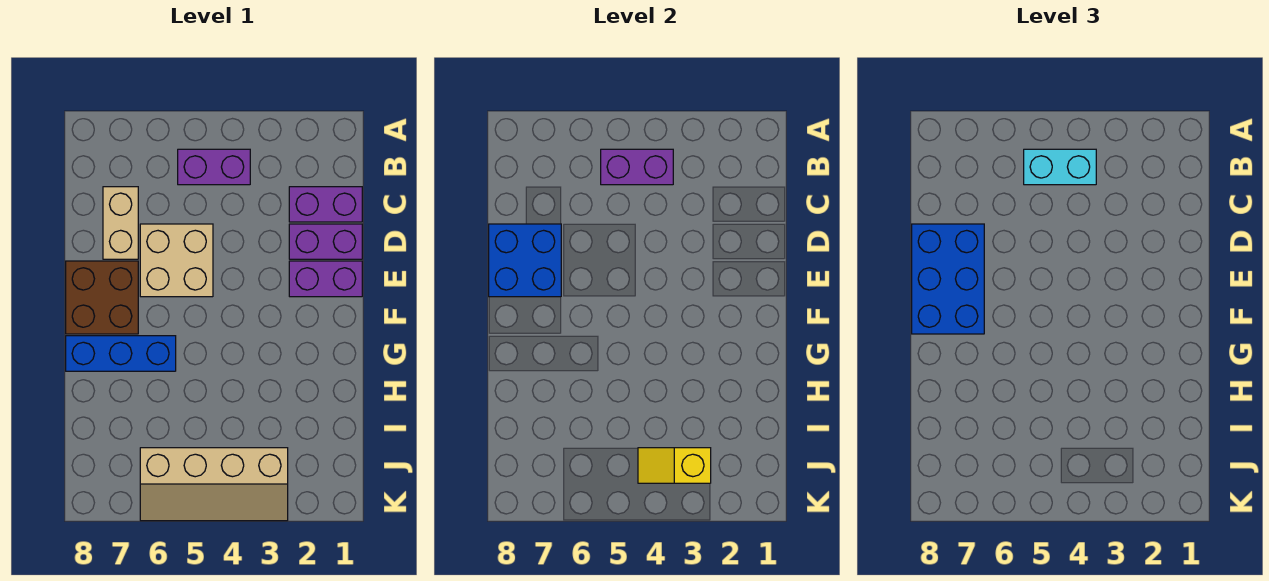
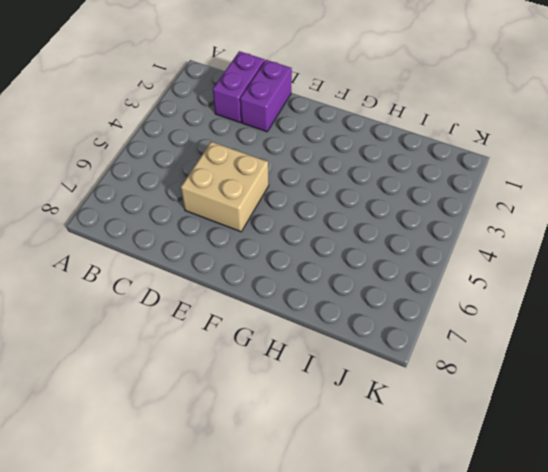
none -> purple brick B4:B5 level 1
none -> tan brick C7:D7 level 1
none -> purple brick E1:E2 level 1

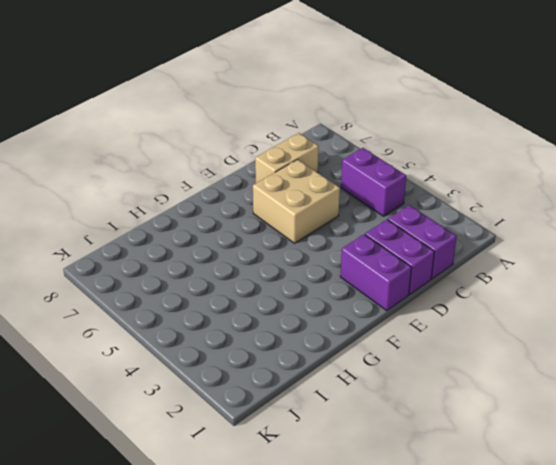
none -> brown brick E7:F8 level 1
none -> blue brick G6:G8 level 1
none -> tan slope J3:K6 level 1 top J

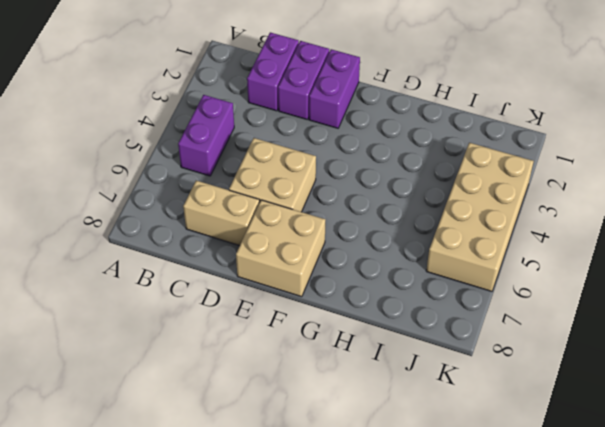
tan brick E7:F8 level 1 -> brown brick E7:F8 level 1
tan brick J3:K6 level 1 -> tan slope J3:K6 level 1 top J
none -> blue brick G6:G8 level 1
none -> purple brick B4:B5 level 2
none -> blue brick D7:E8 level 2

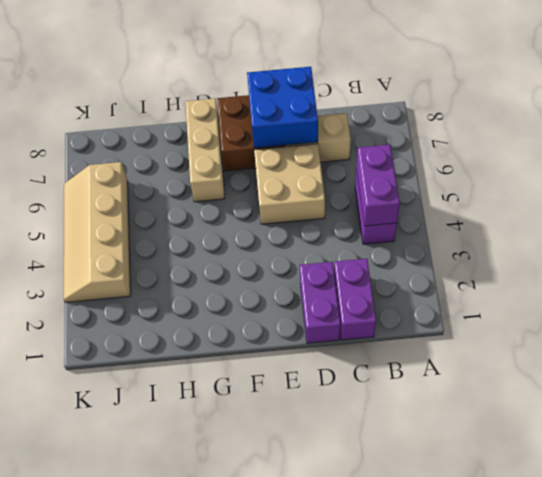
tan brick G6:G8 level 1 -> blue brick G6:G8 level 1
none -> purple brick E1:E2 level 1
none -> yellow slope J3:J4 level 2 top 3
none -> cyan brick B4:B5 level 3

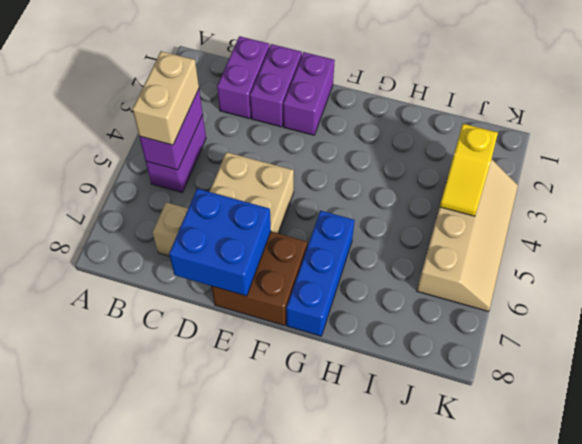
tan brick B4:B5 level 3 -> cyan brick B4:B5 level 3
none -> blue brick D7:F8 level 3

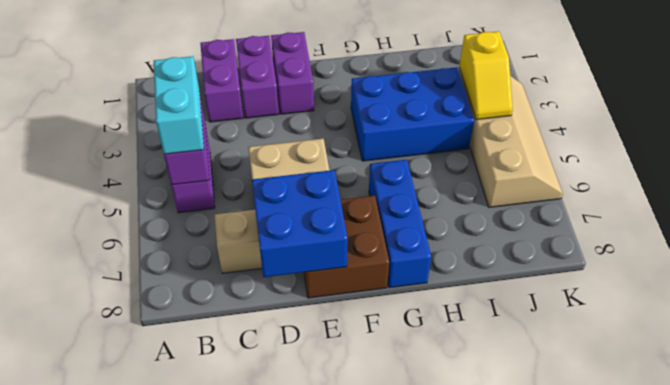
blue brick G3:I4 level 1 -> blue brick D7:F8 level 3

